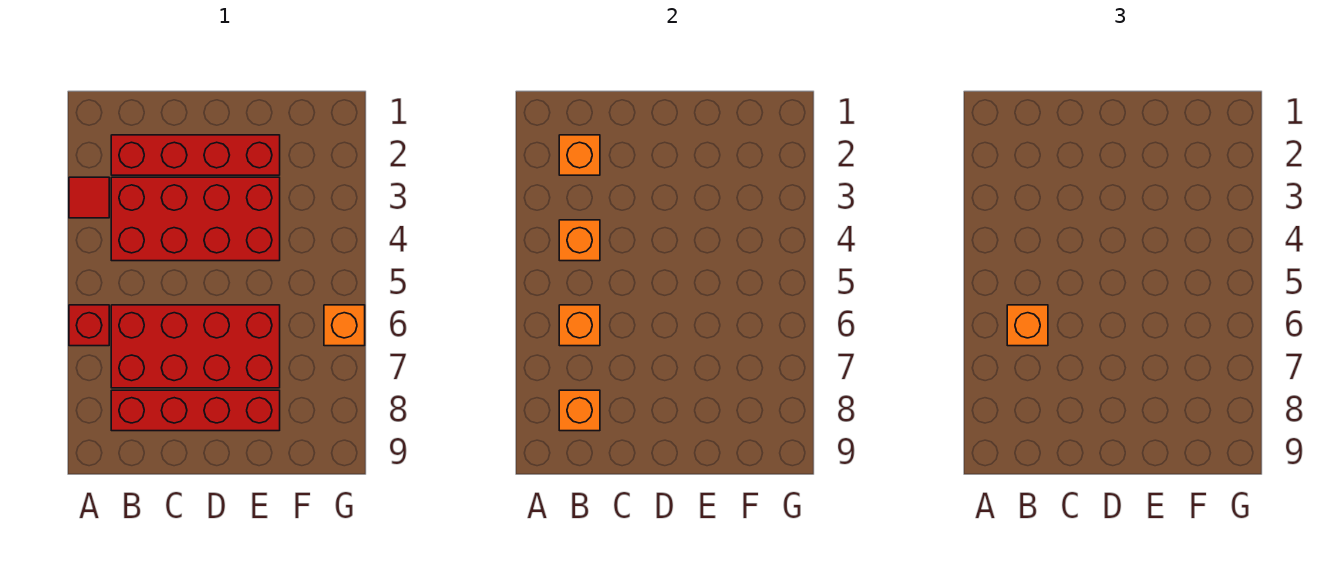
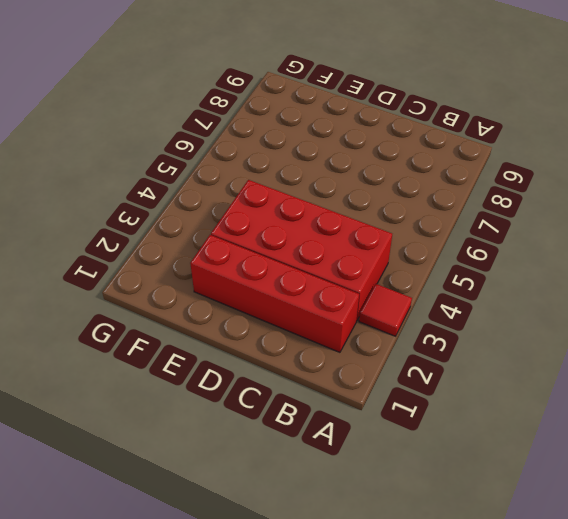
none -> red brick A6 level 1
none -> red brick B6:E7 level 1
none -> red brick B8:E8 level 1

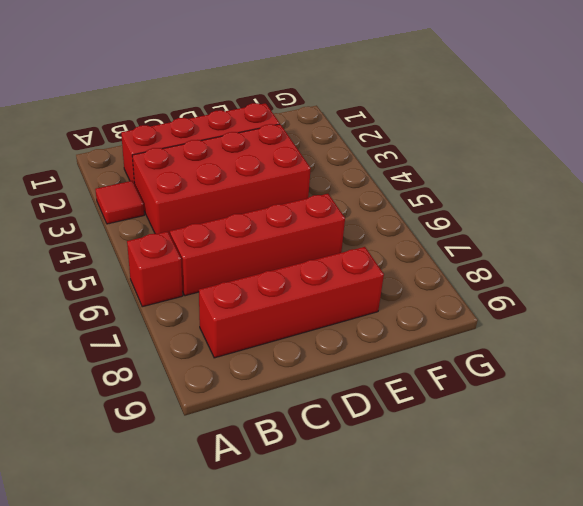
red brick B6:E6 level 1 -> red brick B6:E7 level 1
none -> orange brick G6 level 1
none -> orange brick B2 level 2
none -> orange brick B4 level 2

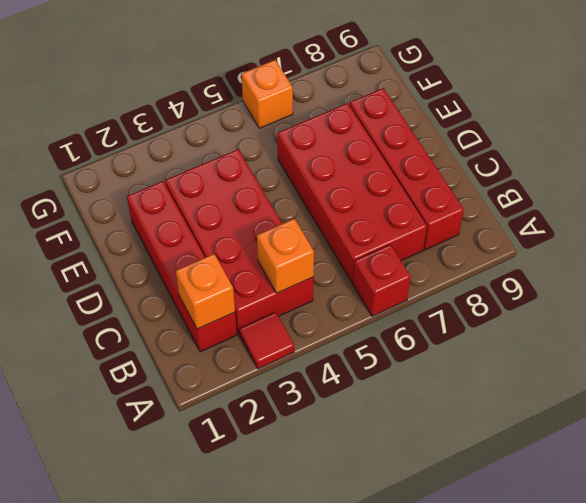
none -> orange brick B6 level 2
none -> orange brick B8 level 2
none -> orange brick B6 level 3

